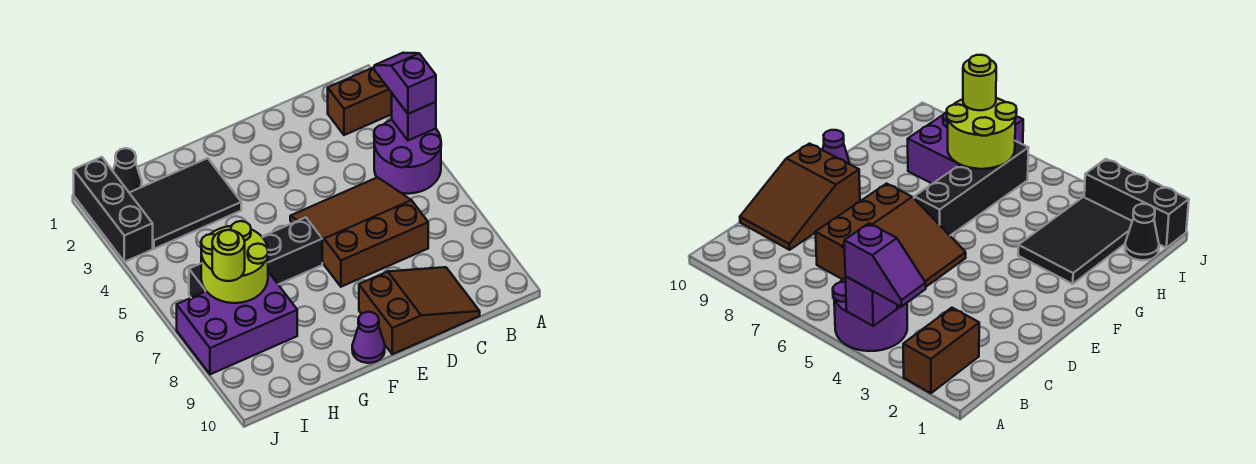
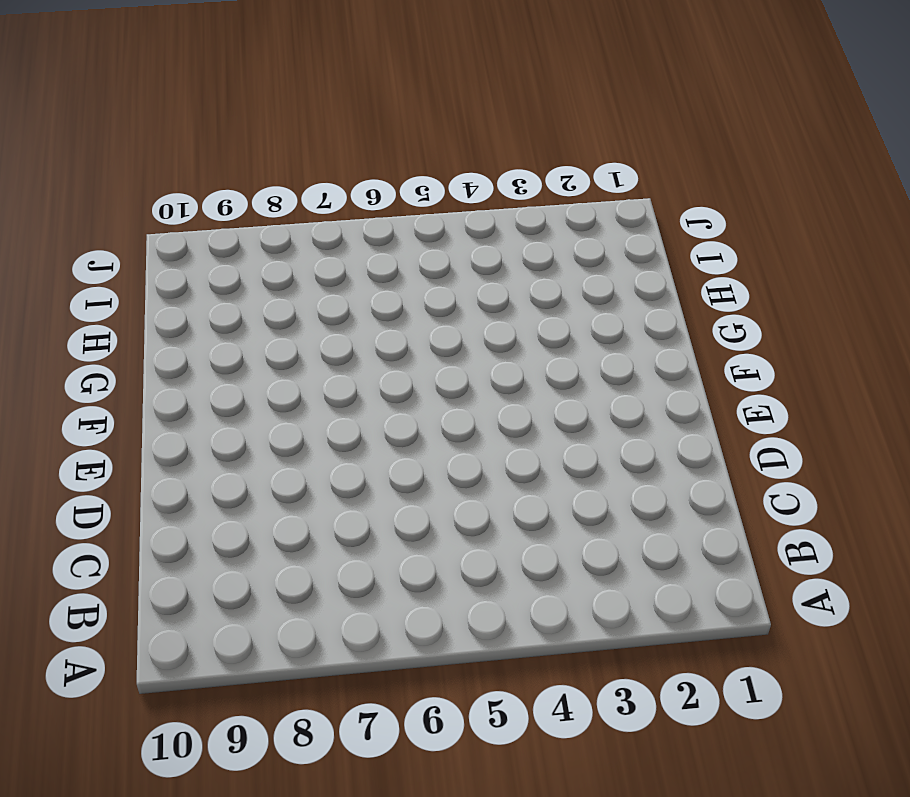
none -> brown brick A2:B2 level 1
none -> purple round brick A4:B5 level 1
none -> brown slope C5:E7 level 1 top 7

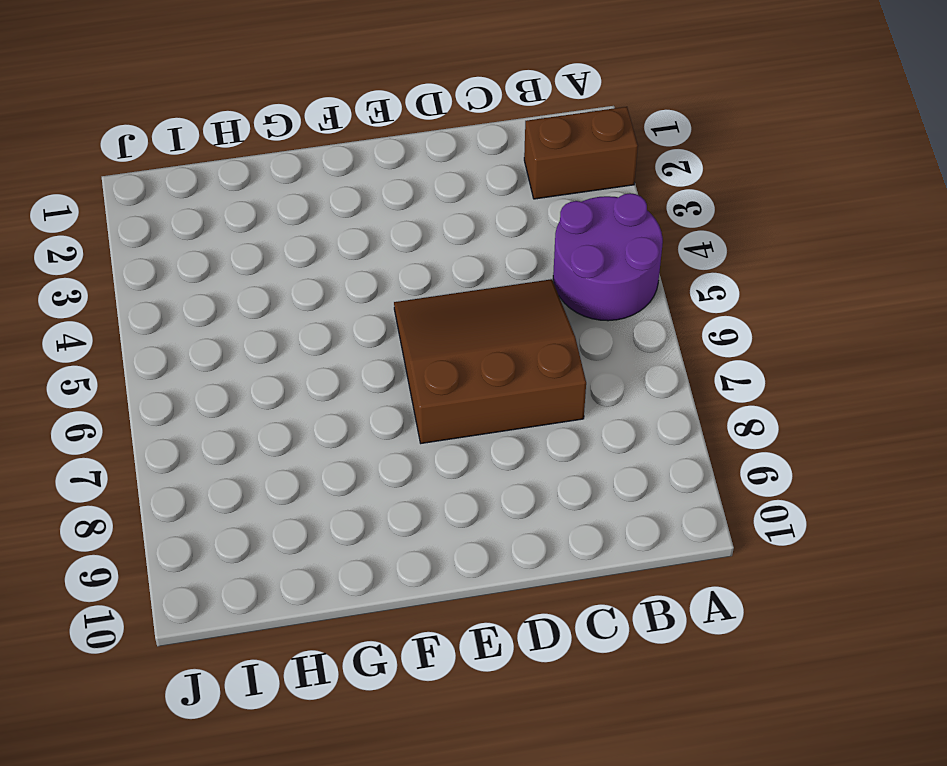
none -> brown slope C9:E10 level 1 top E
none -> black brick F6:I6 level 1
none -> purple cone F10 level 1

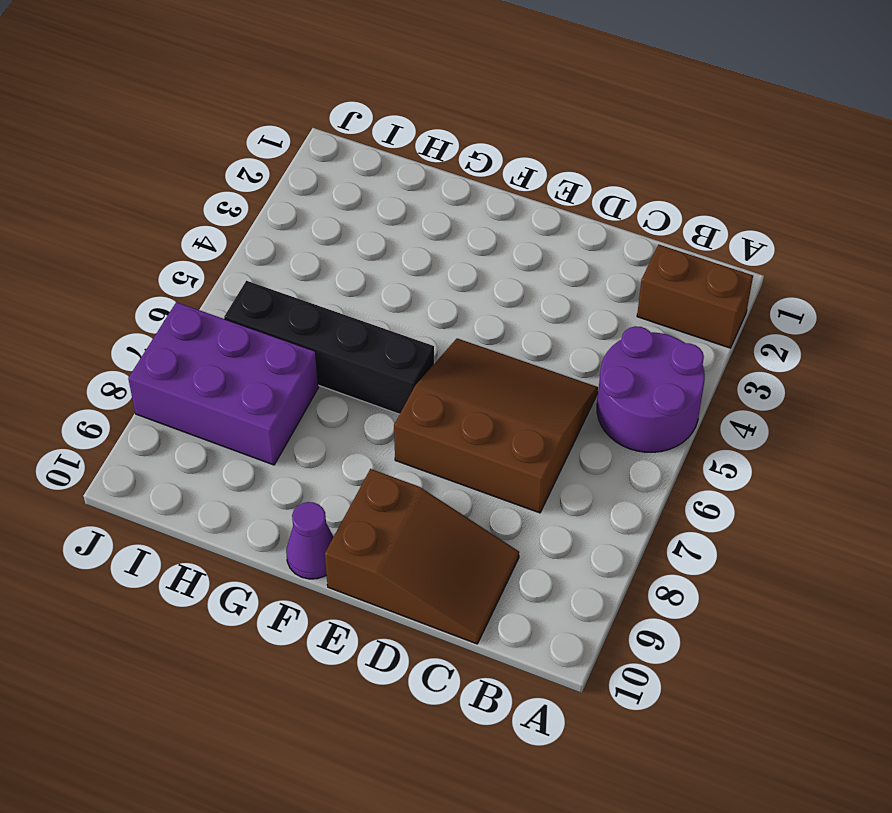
none -> black tile G2:I3 level 1
none -> black cone I1 level 1
none -> black brick J1:J3 level 1

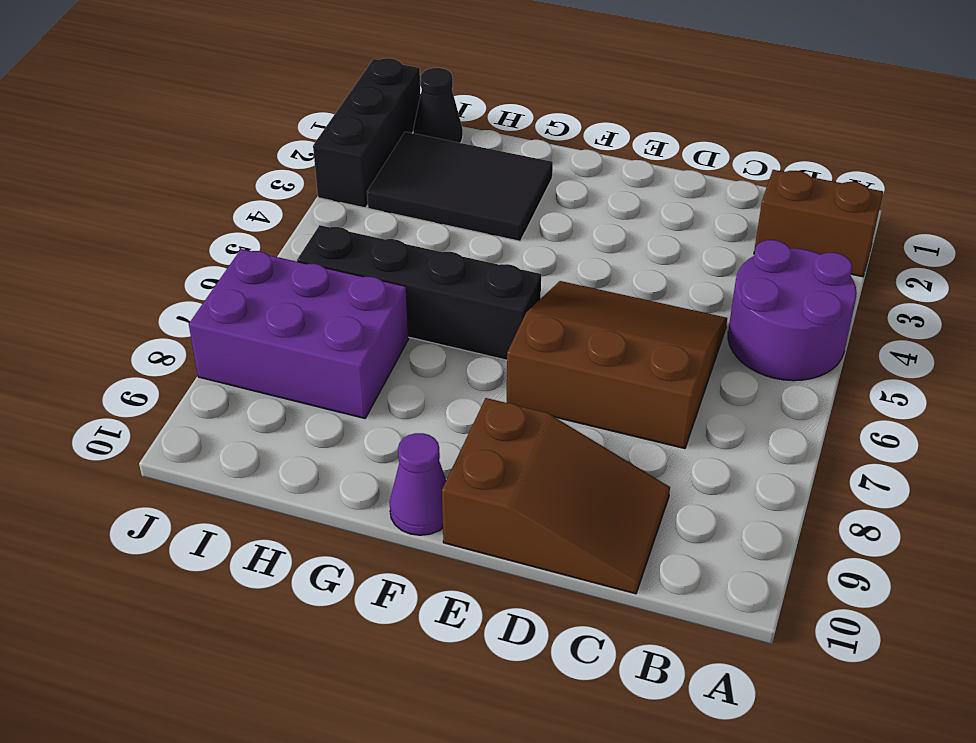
none -> purple brick A4 level 2
none -> lime round brick H6:I7 level 2
none -> purple slope A3:A4 level 3 top 4

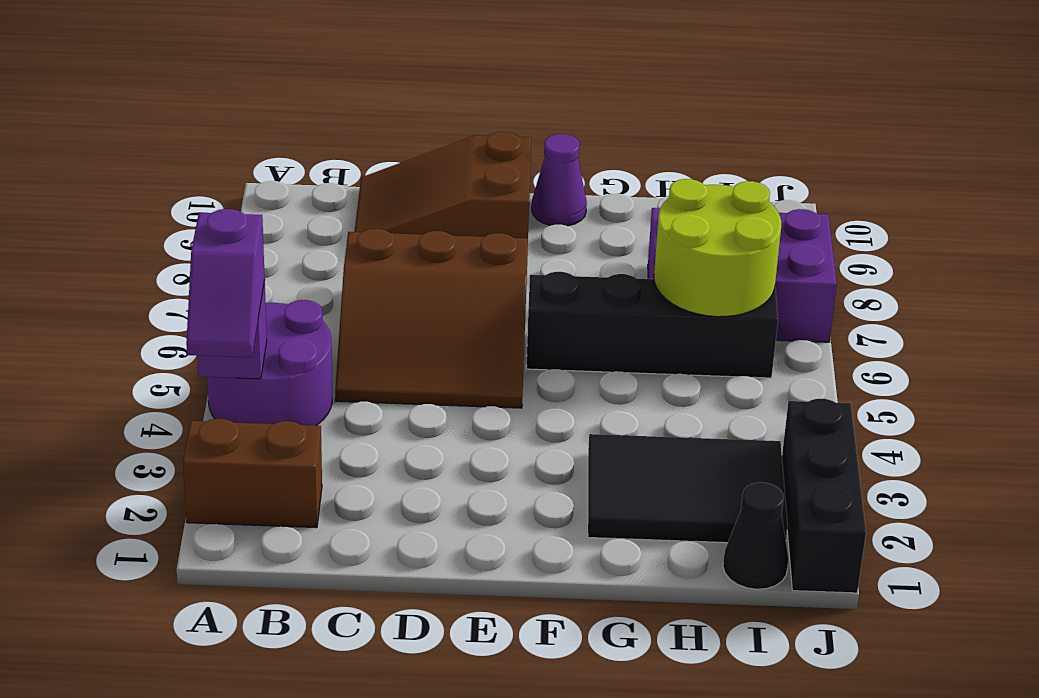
none -> lime round brick I7 level 3

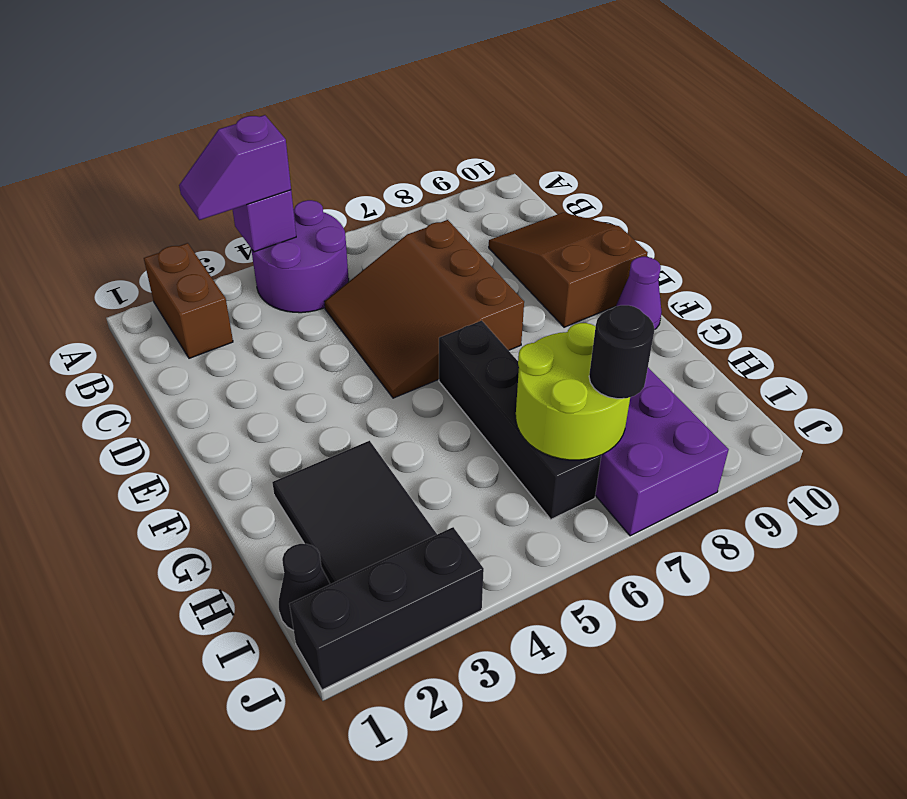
black round brick I7 level 3 -> lime round brick I7 level 3

